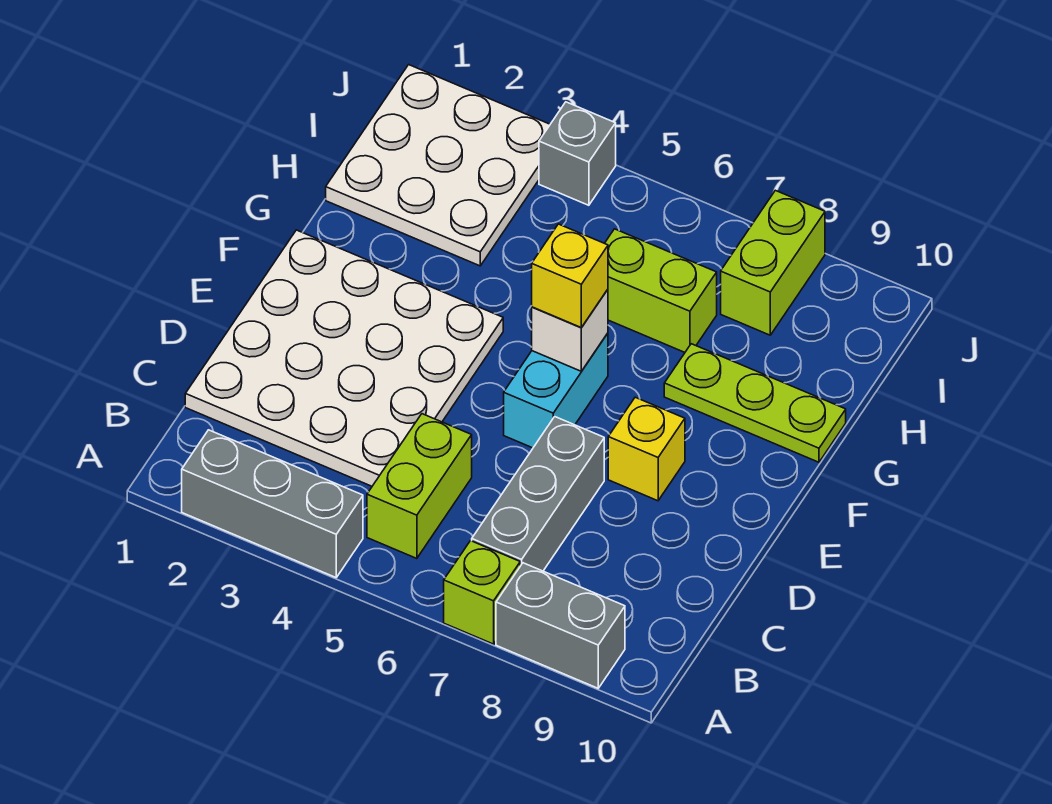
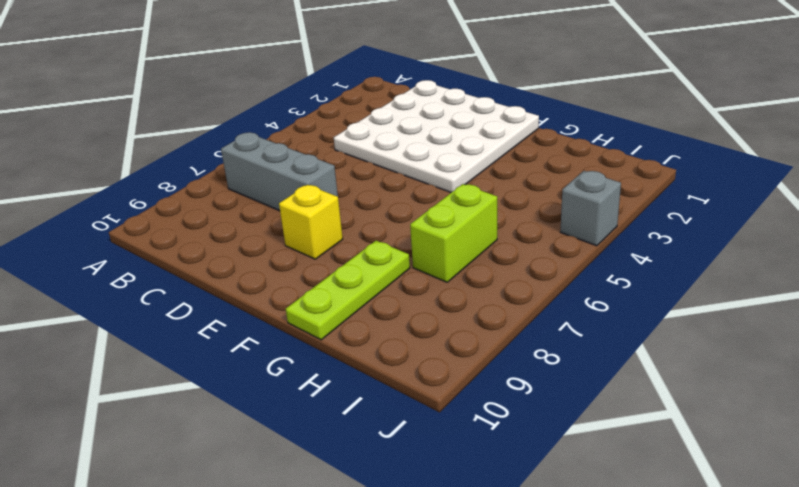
none -> grey brick A2:A4 level 1
none -> lime brick A7 level 1
none -> grey brick A8:A9 level 1

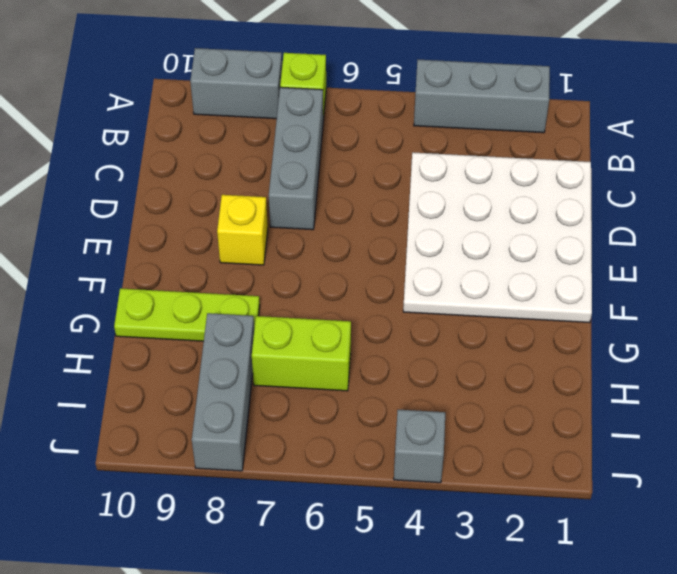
grey brick H8:J8 level 1 -> lime brick I8:J8 level 1
none -> lime brick B5:C5 level 1
none -> cyan brick E6:F6 level 1
none -> white plate H1:J3 level 1

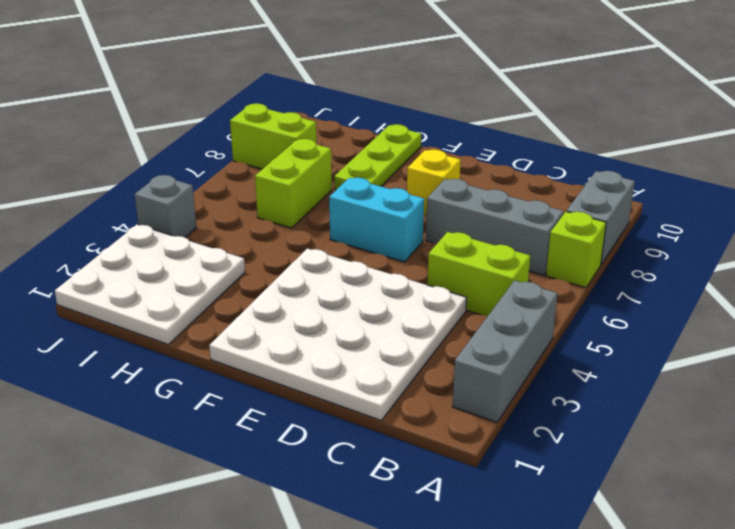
none -> white brick F6 level 2
none -> yellow brick F6 level 3

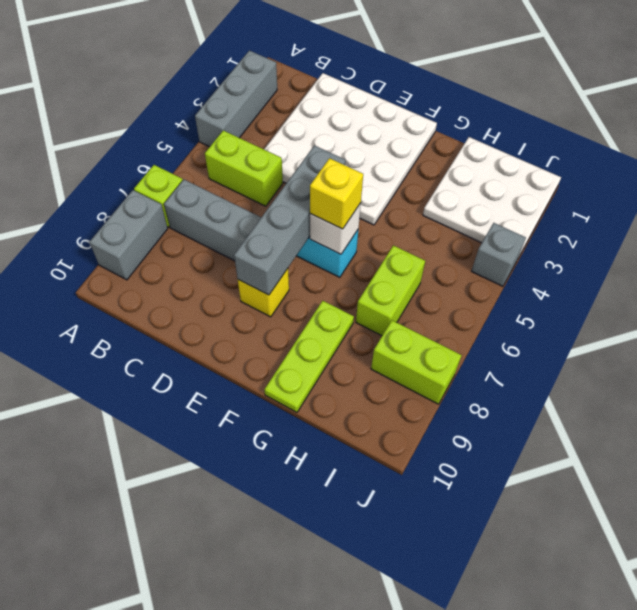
grey brick E5:E8 level 2 -> none

